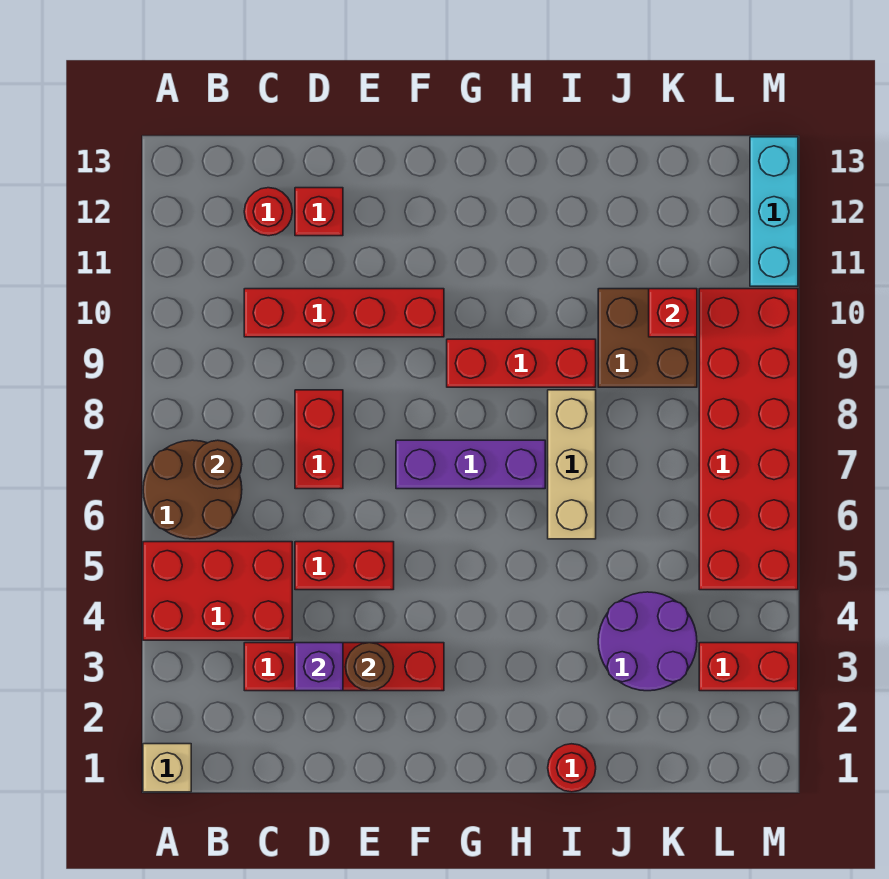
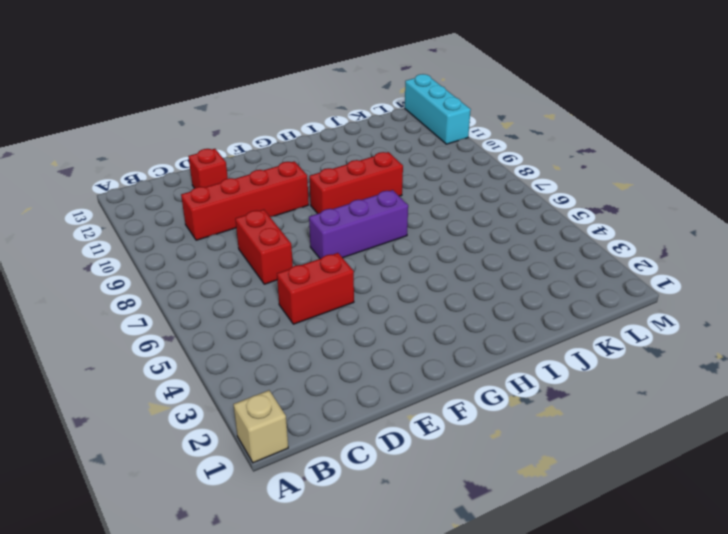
none -> red brick A4:C5 level 1
none -> brown round brick A6:B7 level 1
none -> red brick C3:F3 level 1

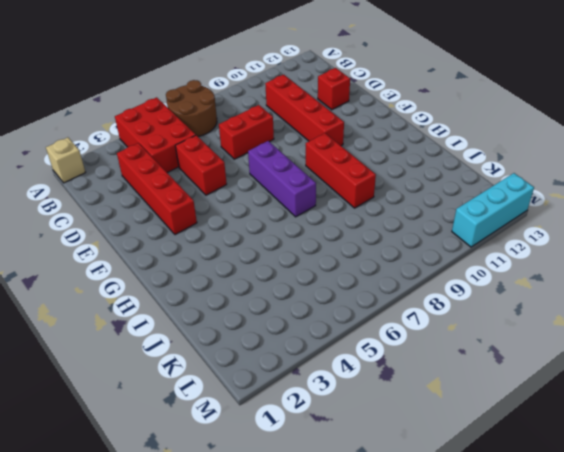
none -> red round brick C12 level 1
none -> red round brick I1 level 1
none -> tan brick I6:I8 level 1

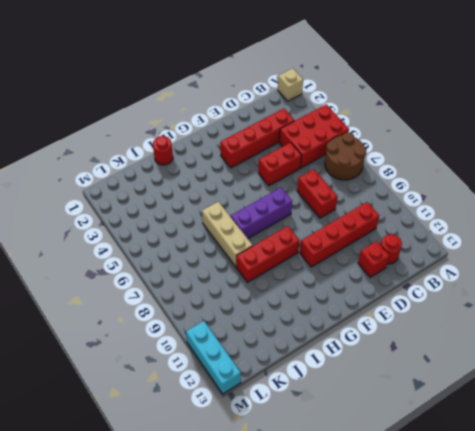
none -> purple round brick J3:K4 level 1
none -> brown brick J9:K10 level 1
none -> red brick L3:M3 level 1

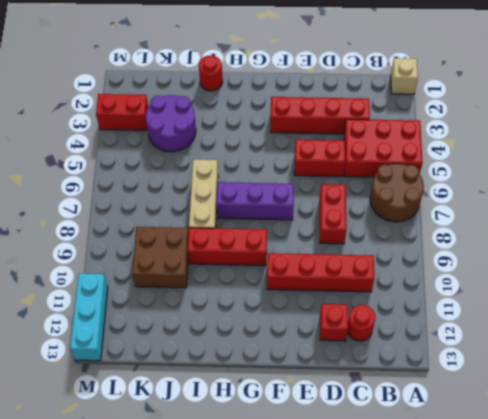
none -> red brick L5:M10 level 1
none -> brown round brick B7 level 2
none -> purple brick D3 level 2

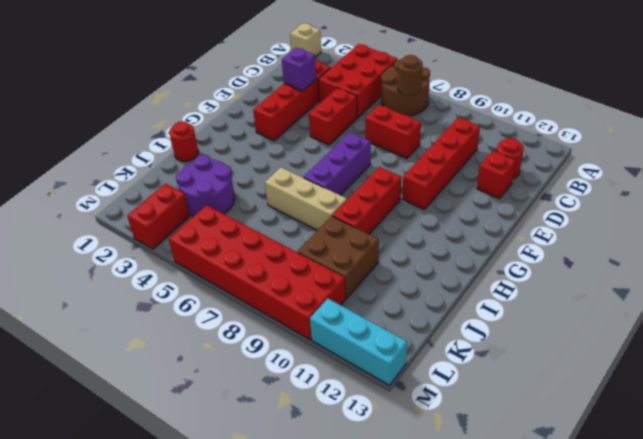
none -> brown round brick E3 level 2
none -> red brick K10 level 2

